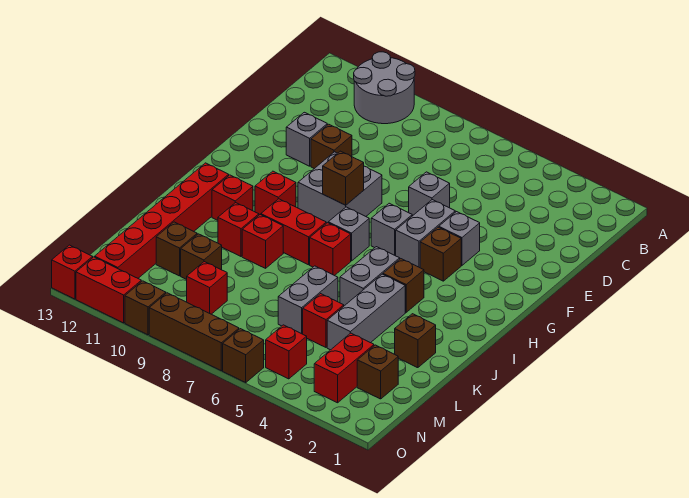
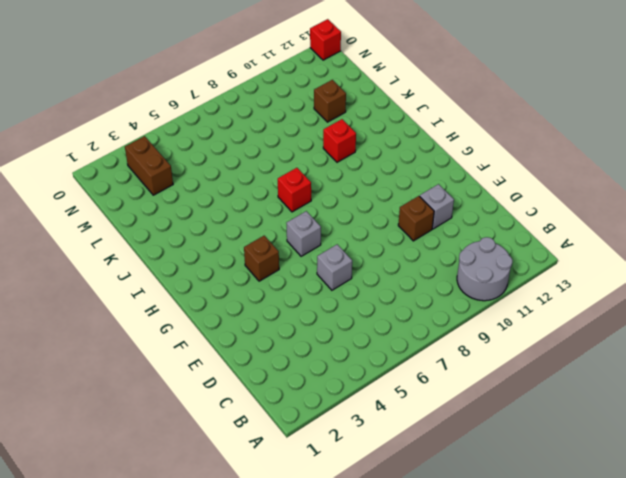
brown brick M3:N3 level 1 -> red brick M3:N3 level 1
none -> grey brick F4 level 1
none -> grey brick F5:G5 level 1
none -> grey brick F8:G9 level 1
none -> grey brick H7 level 1

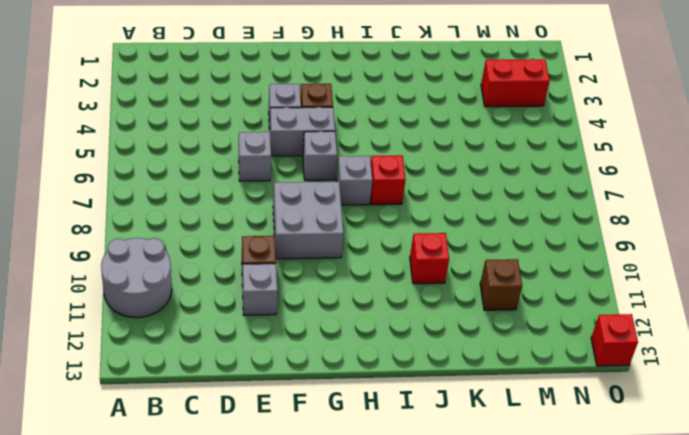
none -> red brick H10 level 1
none -> brown brick I4 level 1
none -> grey brick I5:J5 level 1
none -> red brick I8:I9 level 1

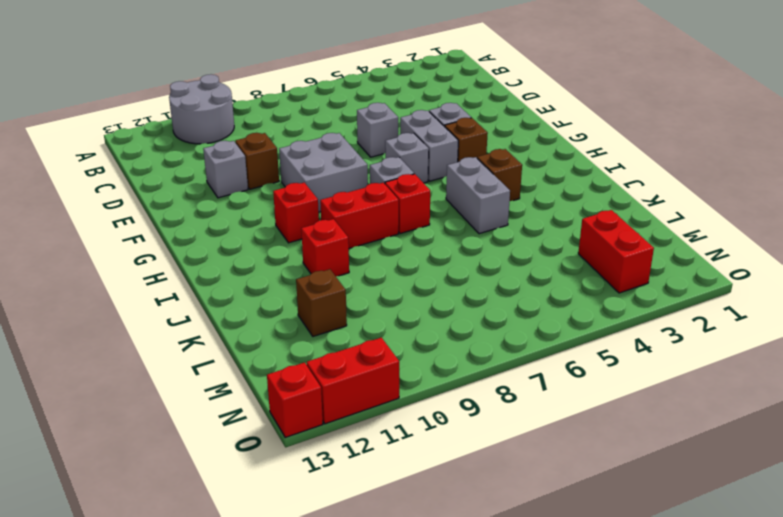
none -> red brick I11 level 1
none -> red brick I12:N12 level 1
none -> grey brick J4:L4 level 1
none -> red brick J9 level 1

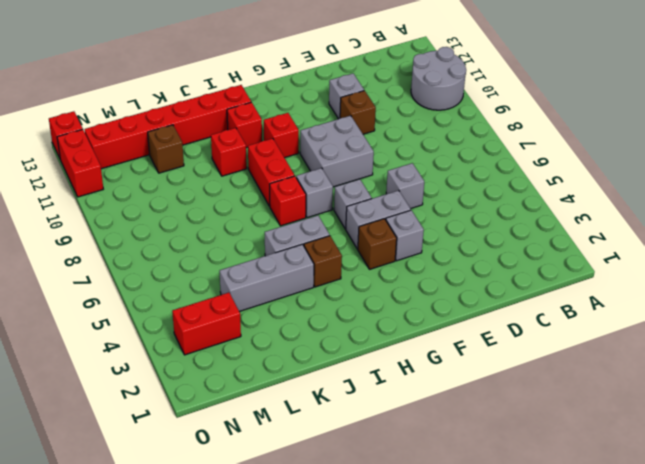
none -> red brick J9 level 1
none -> brown brick K2 level 1
none -> grey brick K6:L6 level 1
none -> red brick L5 level 1

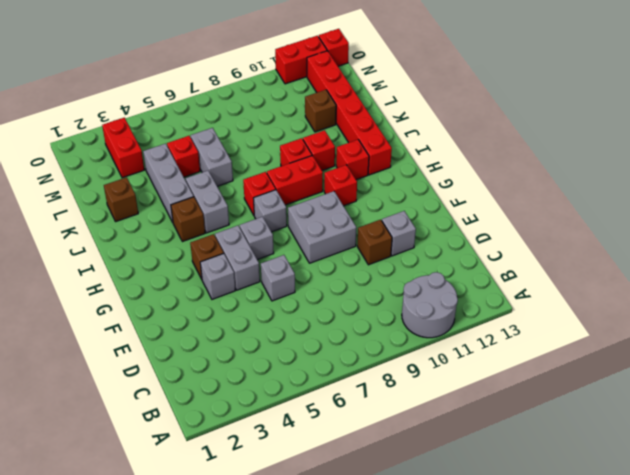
none -> brown brick L10 level 1
none -> brown brick M2 level 1
none -> red brick M9 level 1
none -> red brick N5 level 1

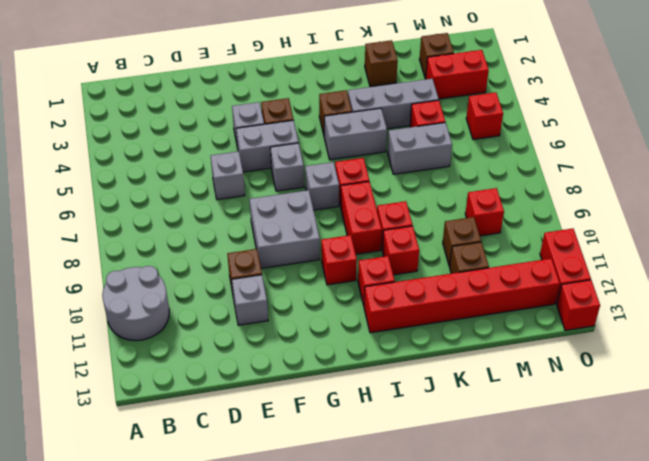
none -> brown brick O6 level 1
none -> brown brick O7:O9 level 1
none -> brown brick O10 level 1
none -> brown brick G8 level 2

